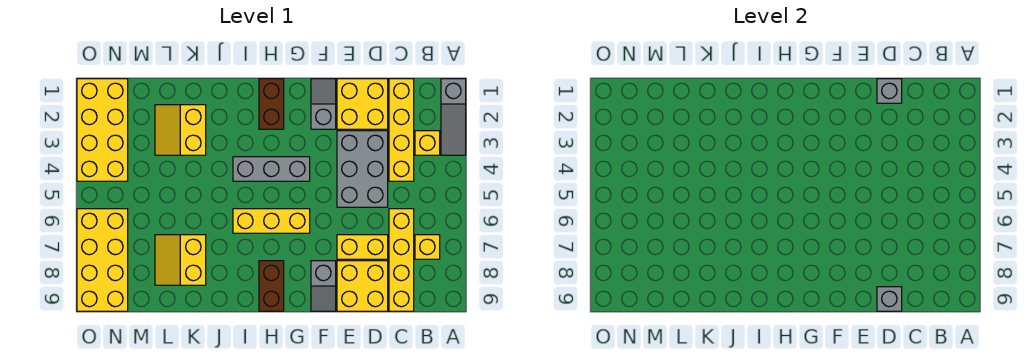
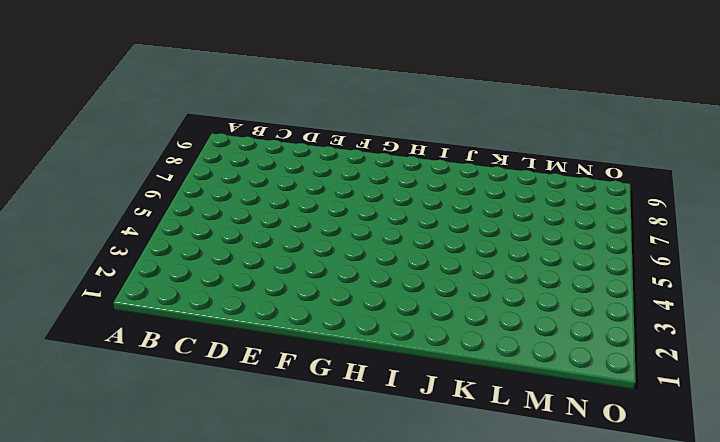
none -> grey slope A1:A3 level 1 top 1
none -> yellow brick B3 level 1
none -> yellow brick B7 level 1

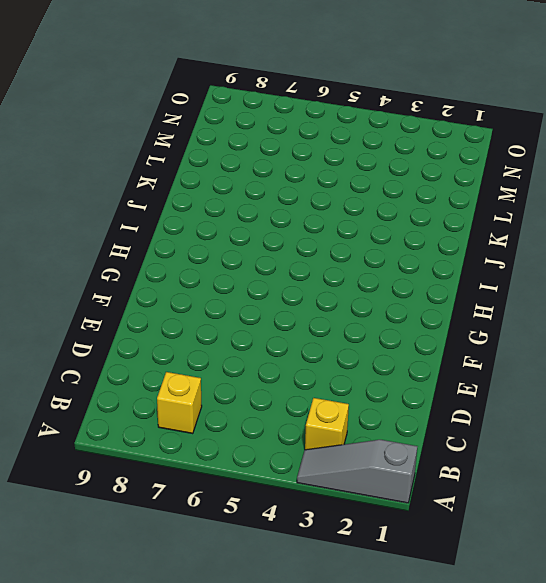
none -> yellow brick C1:C4 level 1
none -> yellow brick C6:C9 level 1
none -> yellow brick D1:E2 level 1

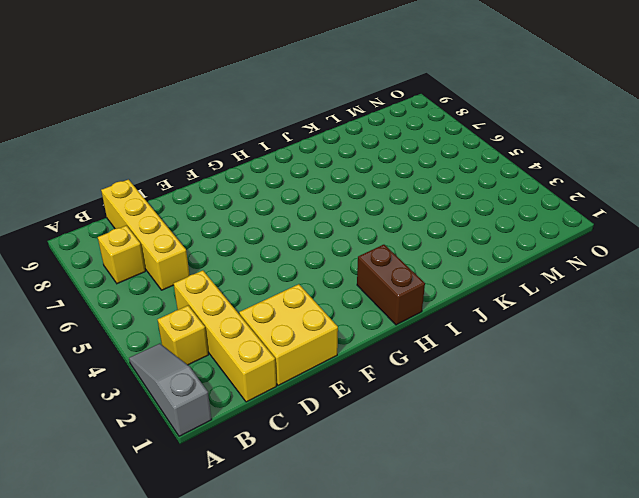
none -> grey brick D3:E5 level 1
none -> yellow brick D7:E7 level 1
none -> yellow brick D8:E9 level 1

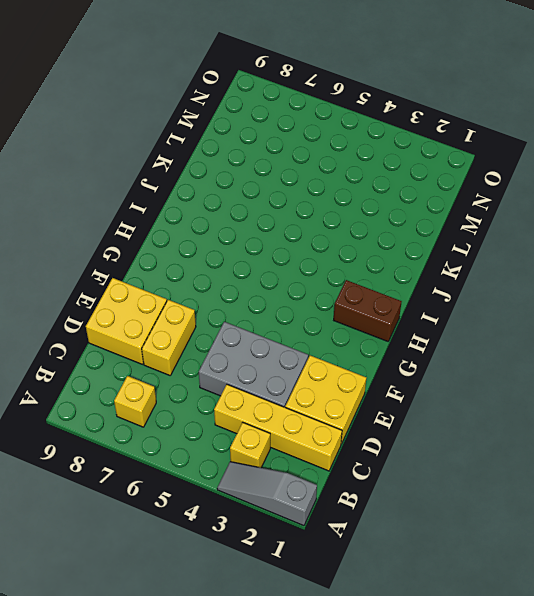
none -> yellow brick C6:C9 level 1
none -> grey slope F1:F2 level 1 top 2
none -> grey slope F8:F9 level 1 top 8

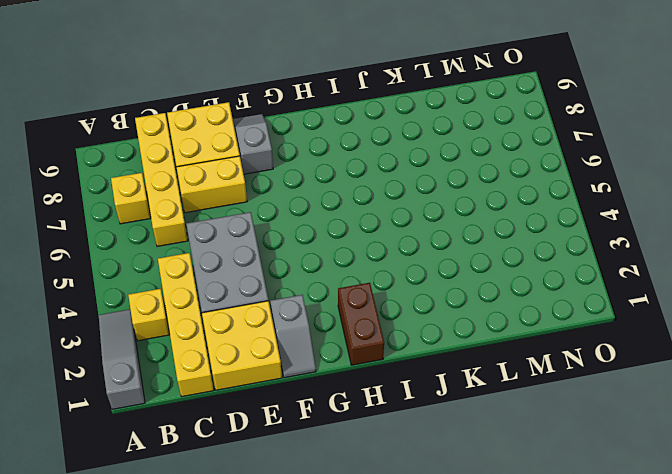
none -> grey brick G4:I4 level 1
none -> yellow brick G6:I6 level 1
none -> brown brick H8:H9 level 1

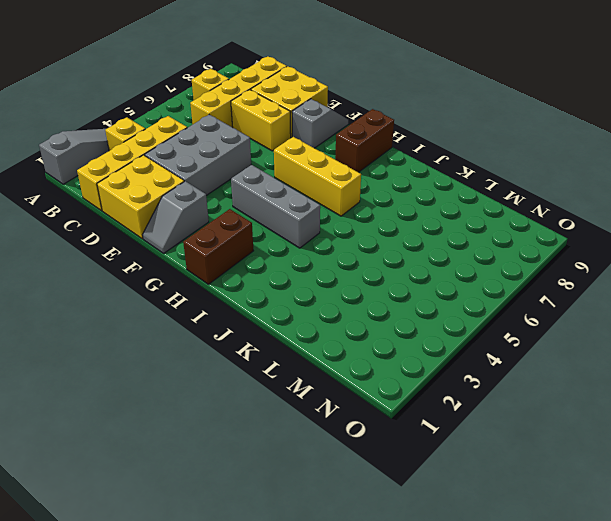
none -> yellow slope K2:L3 level 1 top K
none -> yellow slope K7:L8 level 1 top K
none -> yellow brick N1:O4 level 1

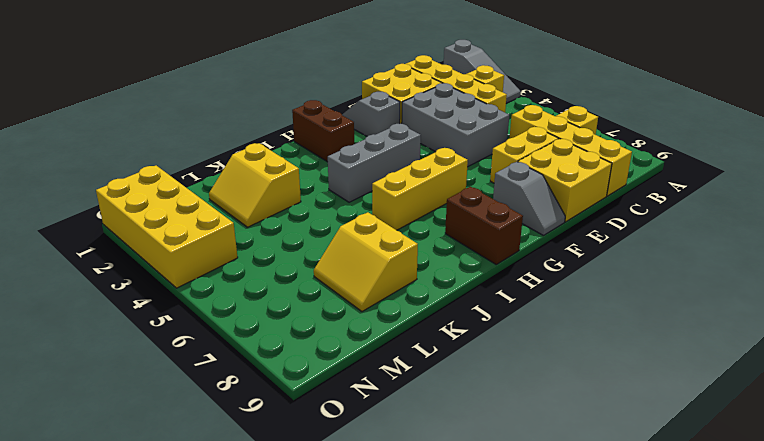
none -> yellow brick N6:O9 level 1
none -> grey brick D1 level 2
none -> grey brick D9 level 2

